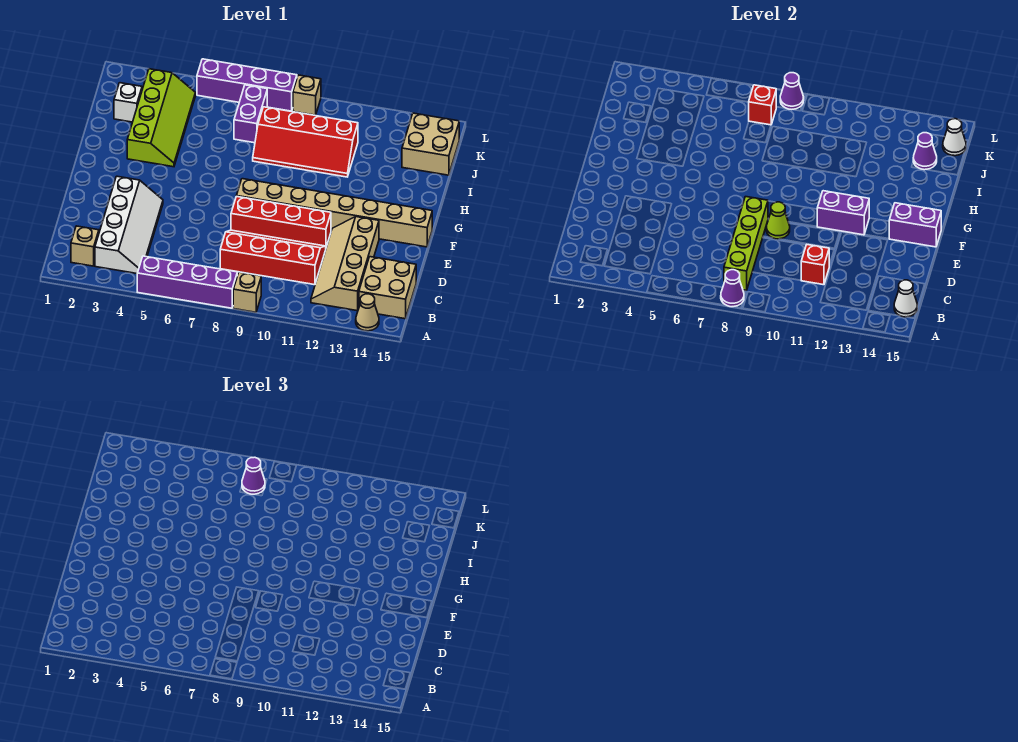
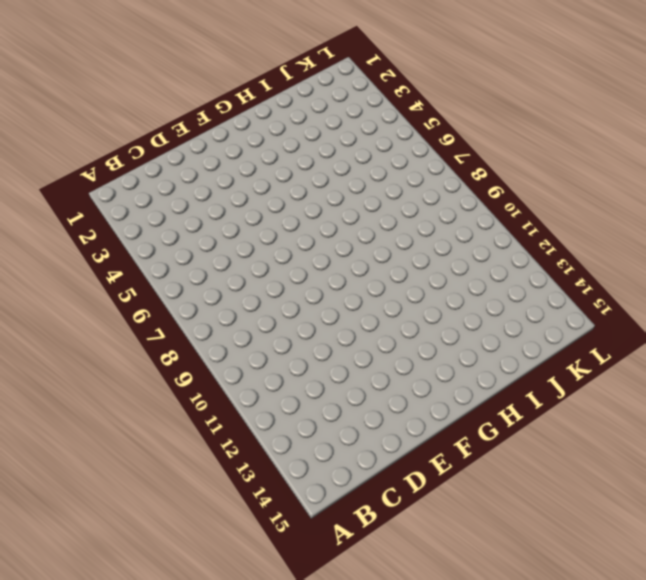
none -> purple brick A5:A8 level 1
none -> tan brick A9 level 1
none -> tan cone A14 level 1

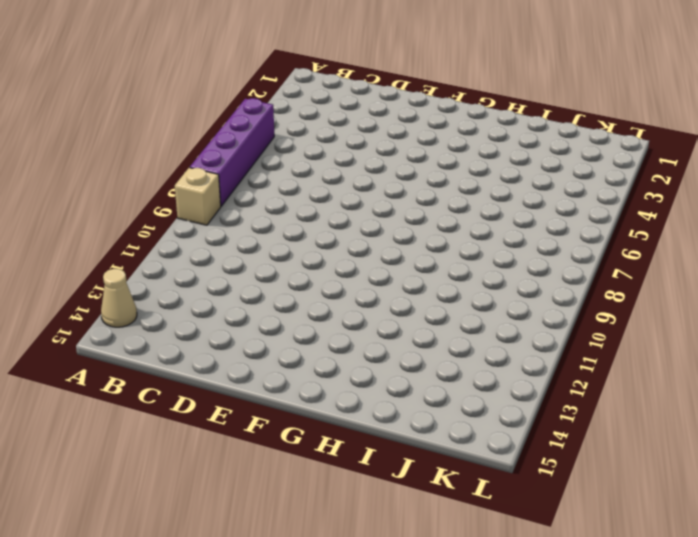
none -> tan brick B2 level 1
none -> white slope B3:E4 level 1 top 3
none -> tan slope B12:E13 level 1 top 13

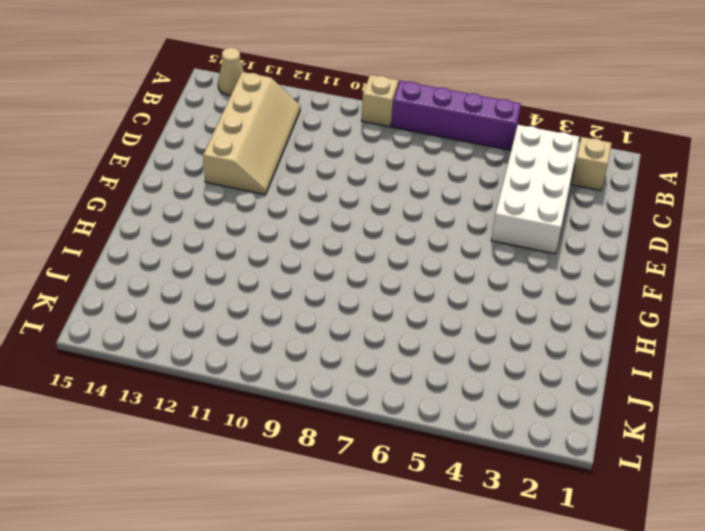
white brick B3:E4 level 1 -> white slope B3:E4 level 1 top 3
none -> tan brick B14:C15 level 1
none -> red slope C8:D11 level 1 top C
none -> red brick E8:E11 level 1

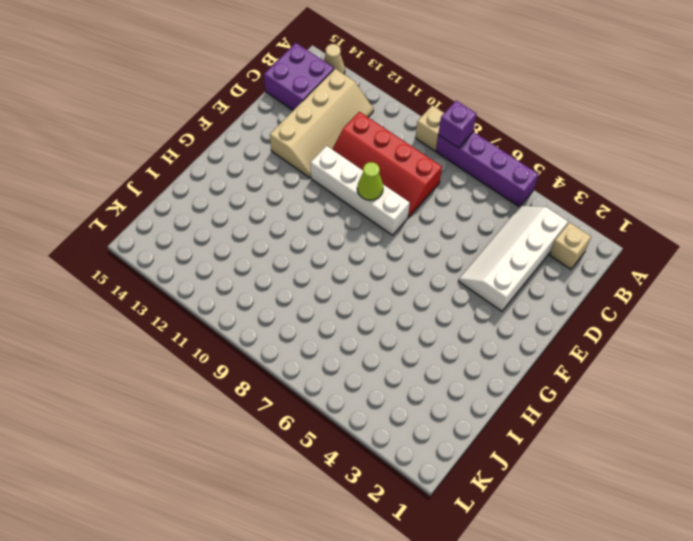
purple brick A8 level 2 -> purple cone A8 level 2
purple brick B14:C15 level 1 -> tan brick B14:C15 level 1
white brick E8:E11 level 1 -> red brick E8:E11 level 1
none -> tan brick F8:F15 level 1
none -> lime slope H3:K4 level 1 top 3
none -> red slope I8:J11 level 1 top J

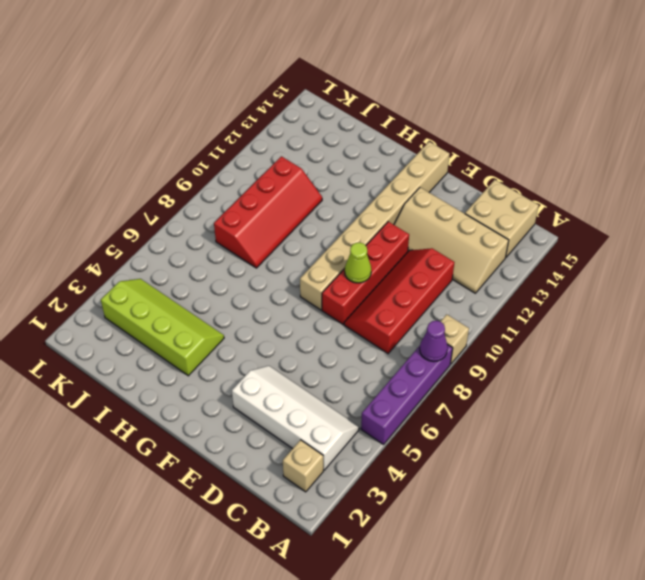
none -> tan cone A14 level 1
none -> white brick J2 level 1
none -> purple brick J7:K7 level 1

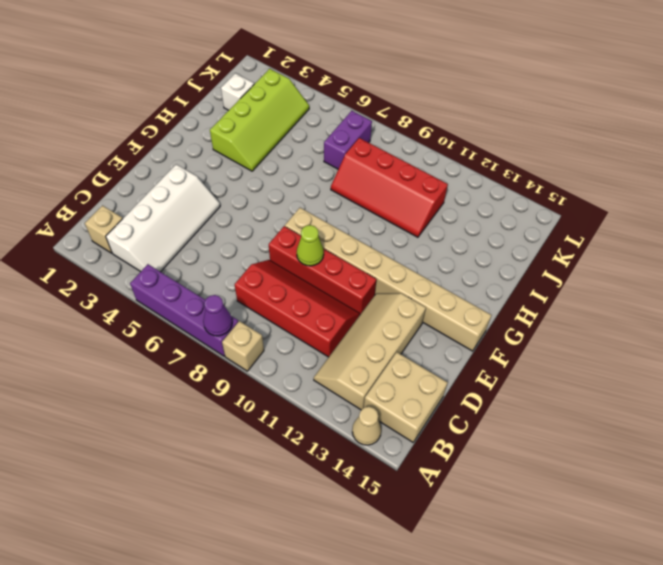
none -> tan brick J14:K15 level 1
none -> purple brick L5:L8 level 1
none -> tan brick L9 level 1

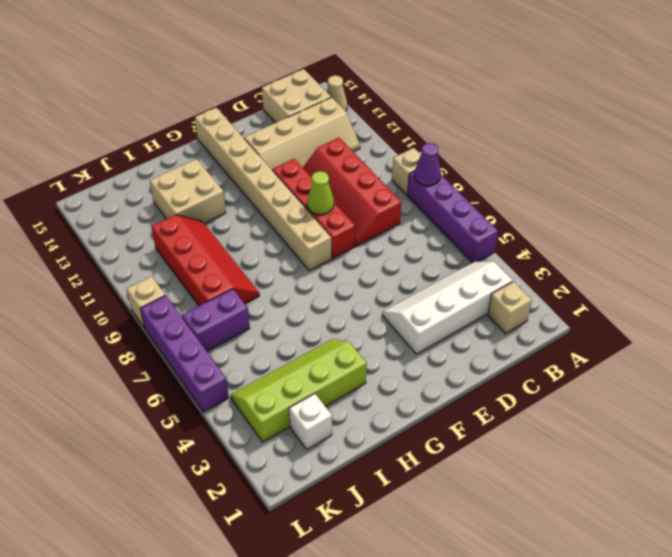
tan brick H12:I13 level 1 -> tan brick J14:K15 level 1
none -> lime brick B8:E8 level 2
none -> white cone B15 level 2
none -> red brick C11 level 2

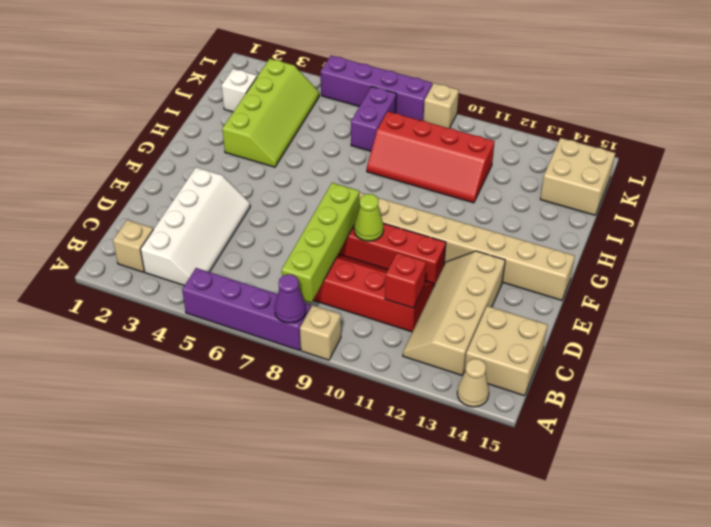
none -> white cone B15 level 2
none -> purple brick F11:F12 level 2
none -> purple brick F14:F15 level 2

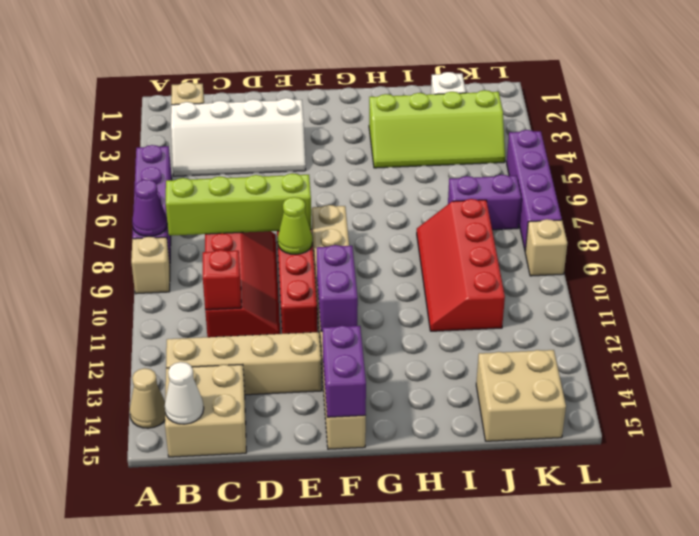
none -> purple cone J14 level 2
none -> red brick K7 level 2
none -> white cone K15 level 2

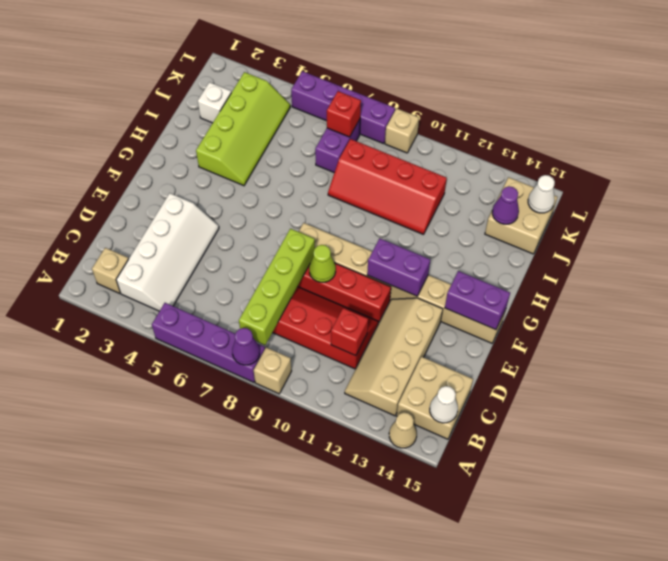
none -> purple cone L8 level 2
none -> purple cone K7 level 3

